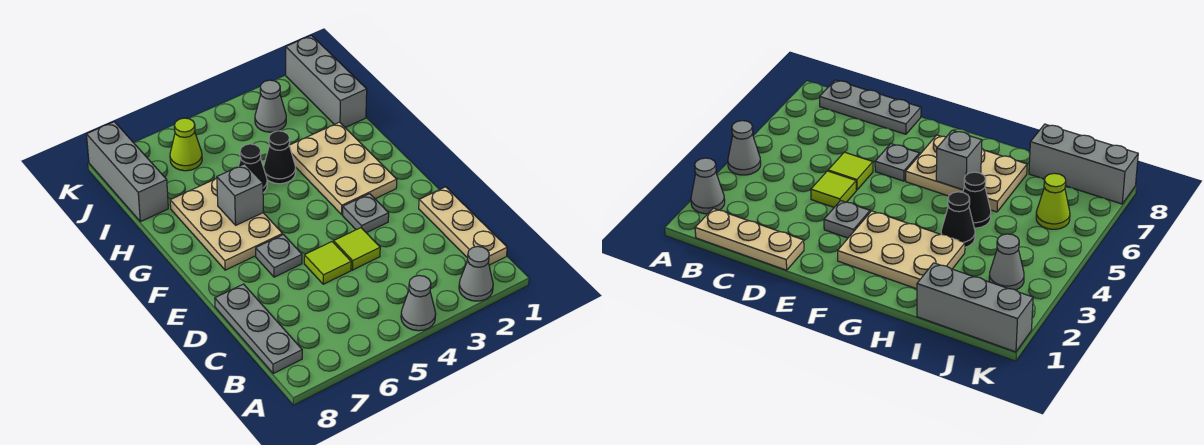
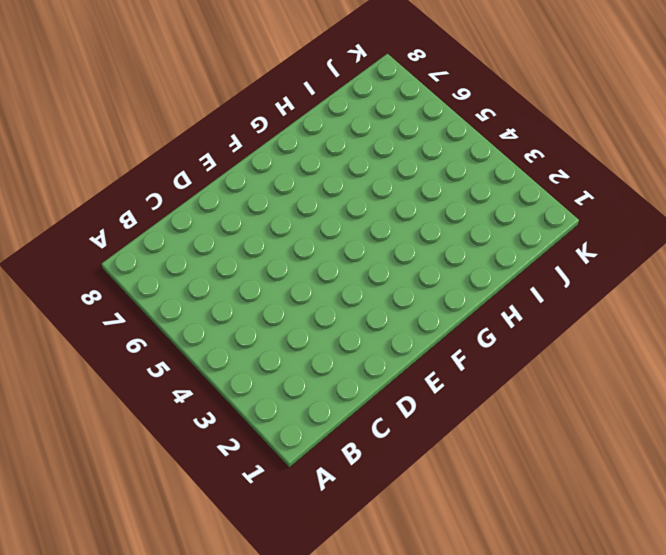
none -> grey cone A2 level 1
none -> grey cone A4 level 1
none -> tan plate B1:D1 level 1

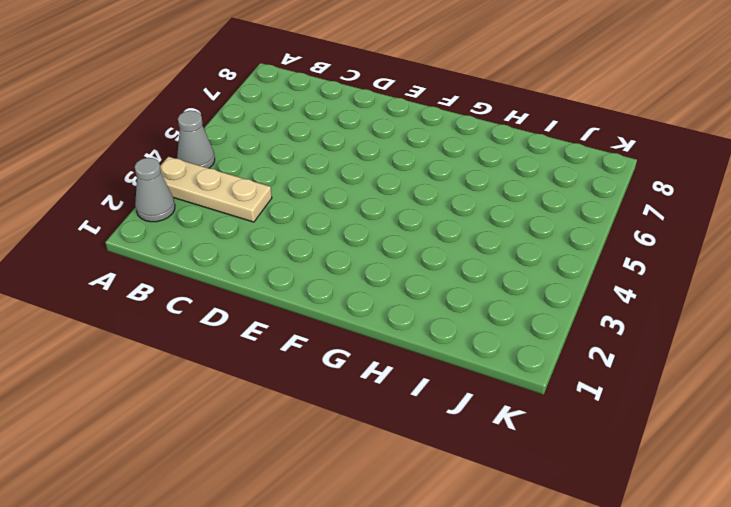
tan plate A3:C3 level 1 -> tan plate B1:D1 level 1
none -> grey plate B8:D8 level 1
none -> lime tile D4 level 1
none -> lime tile D5 level 1

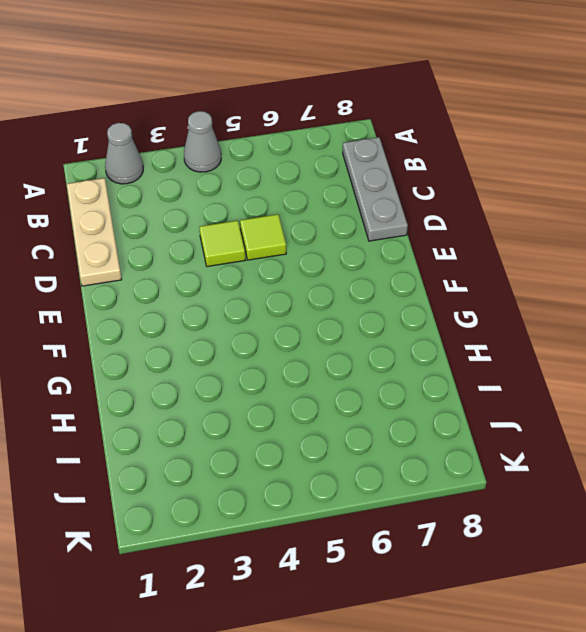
none -> grey plate E3 level 1
none -> grey plate E6 level 1
none -> tan plate F2:H3 level 1

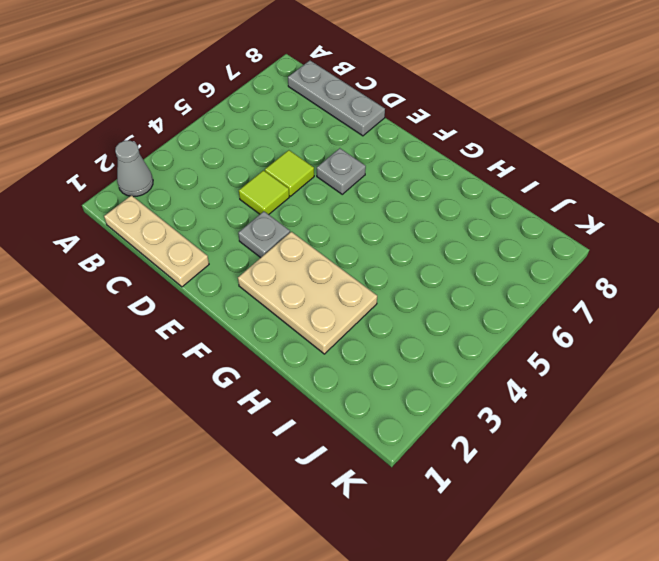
none -> grey cone A4 level 1
none -> tan plate F6:H7 level 1
none -> black cone H4 level 1

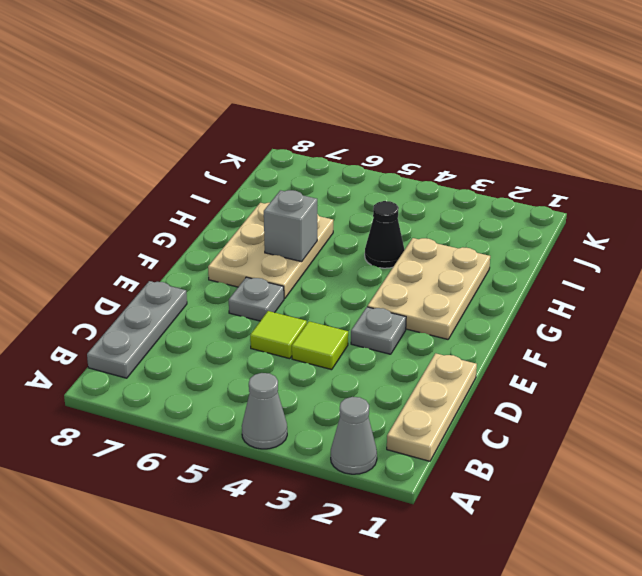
none -> black cone H5 level 1
none -> grey brick I1:K1 level 1
none -> grey brick I8:K8 level 1

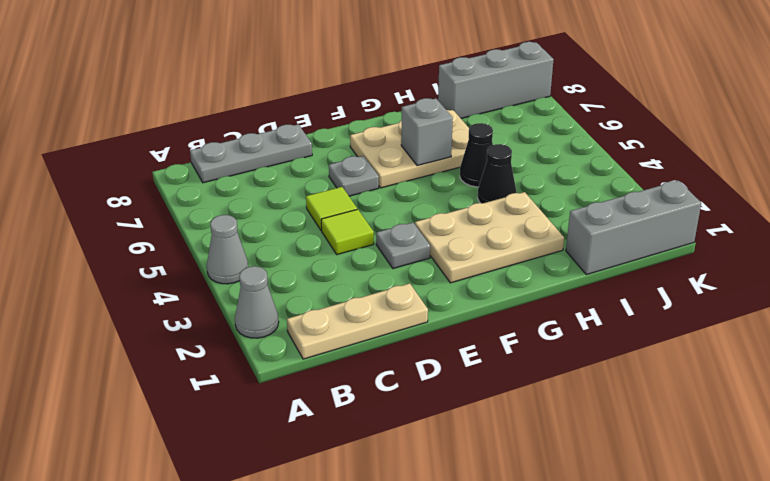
none -> grey cone J3 level 1
none -> lime cone J6 level 1

